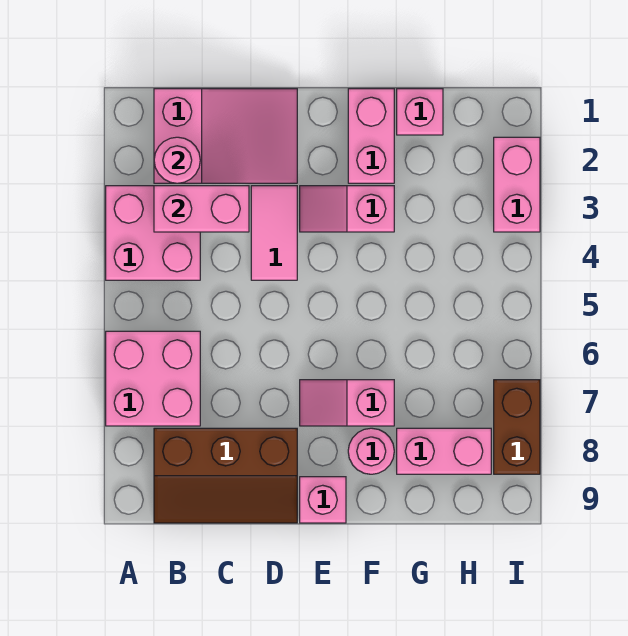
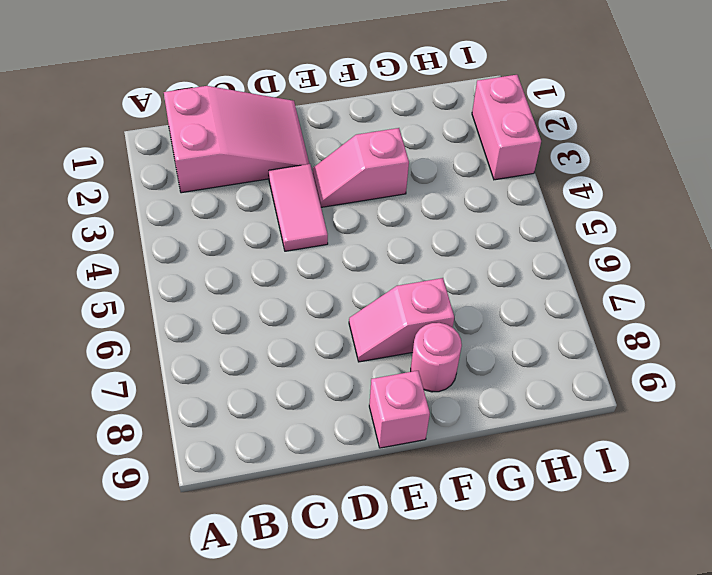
none -> pink brick A3:B4 level 1
none -> pink brick A6:B7 level 1
none -> brown slope B8:D9 level 1 top 8

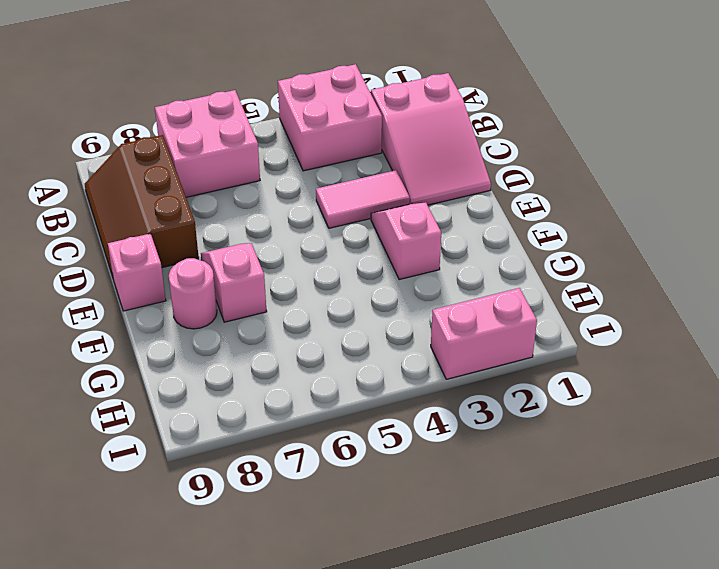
none -> pink brick F1:F2 level 1
none -> pink brick G1 level 1
none -> pink brick G8:H8 level 1

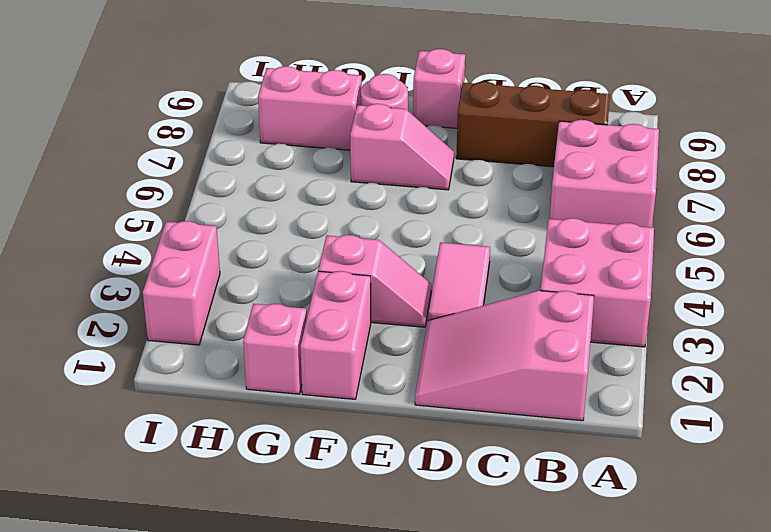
none -> brown brick I7:I8 level 1
none -> pink round brick B2 level 2
none -> pink brick B3:C3 level 2

